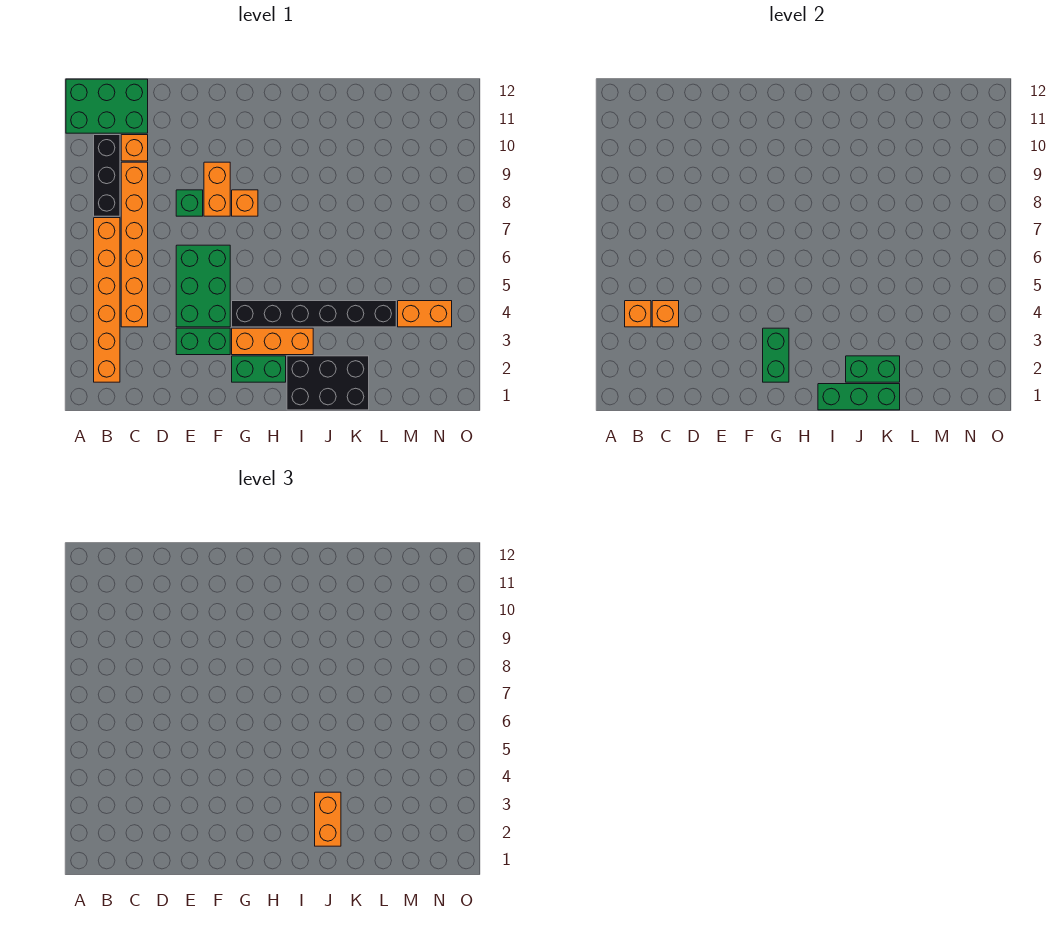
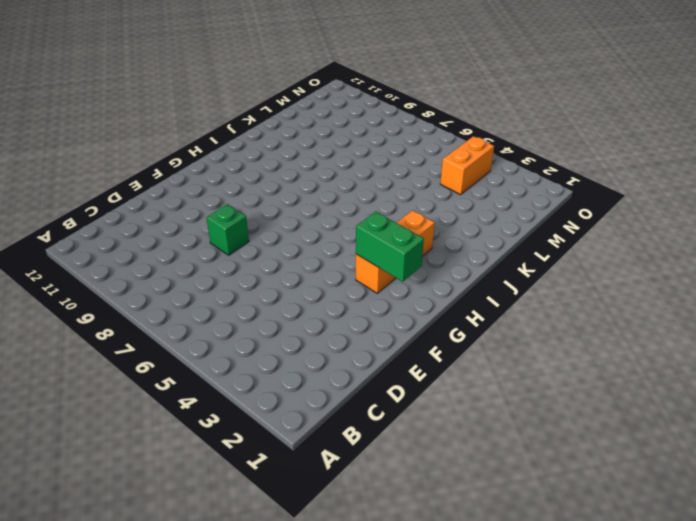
none -> green brick A11:C12 level 1
none -> orange brick B2:B7 level 1
none -> black brick B8:B10 level 1

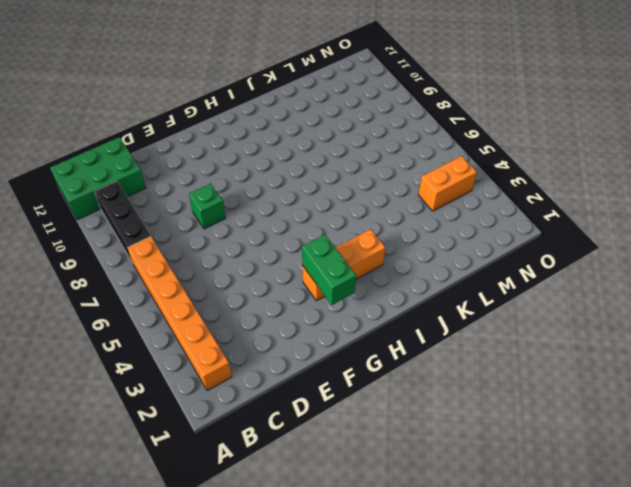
none -> orange brick C4:C9 level 1
none -> orange brick C10 level 1
none -> green brick E3:F3 level 1

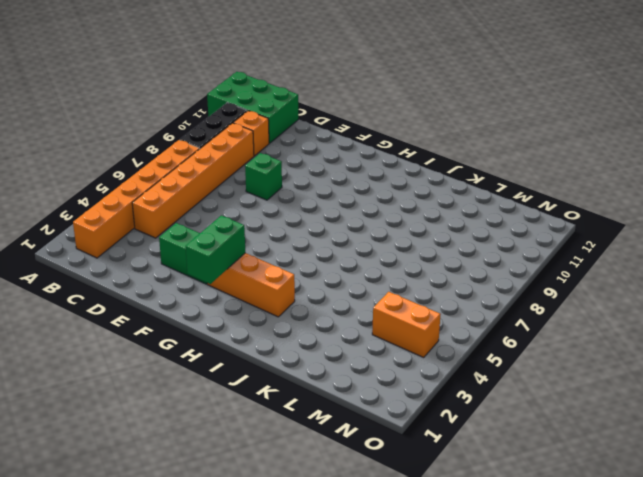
none -> green brick E4:F6 level 1
none -> orange brick F8:F9 level 1
none -> green brick G2:H2 level 1

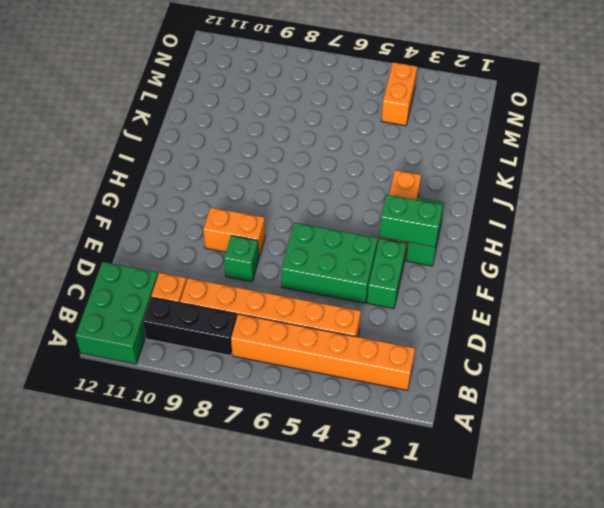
none -> black brick G4:L4 level 1
none -> orange brick G8 level 1
none -> black brick I1:K2 level 1

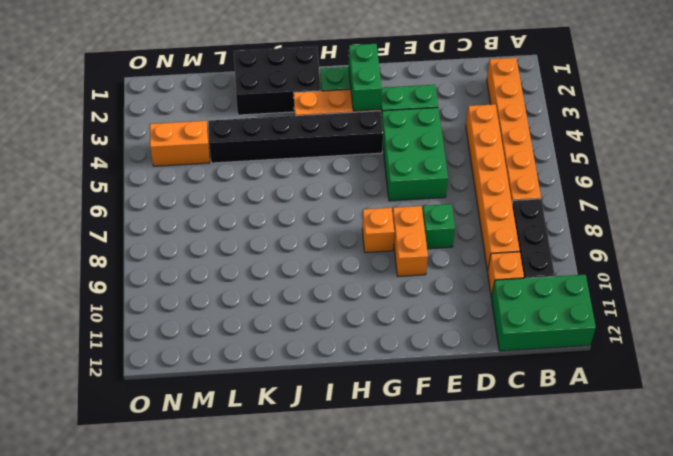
none -> orange brick B4 level 2
none -> orange brick C4 level 2
none -> green brick I1:K1 level 2

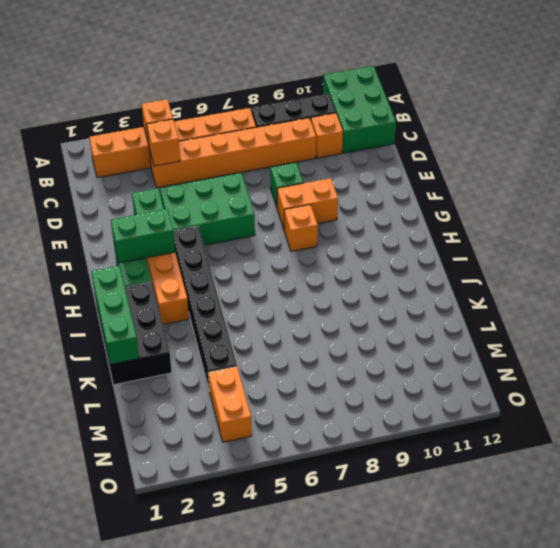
none -> green brick J2:K2 level 2
none -> orange brick J2:J3 level 3

